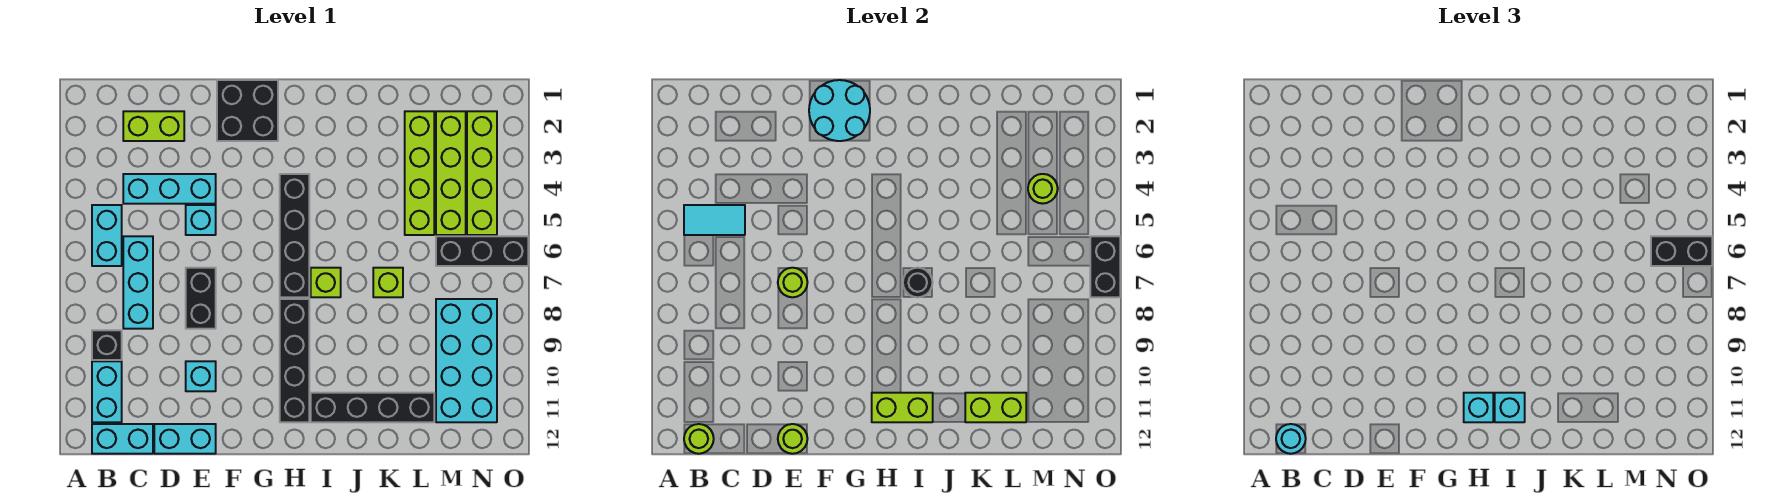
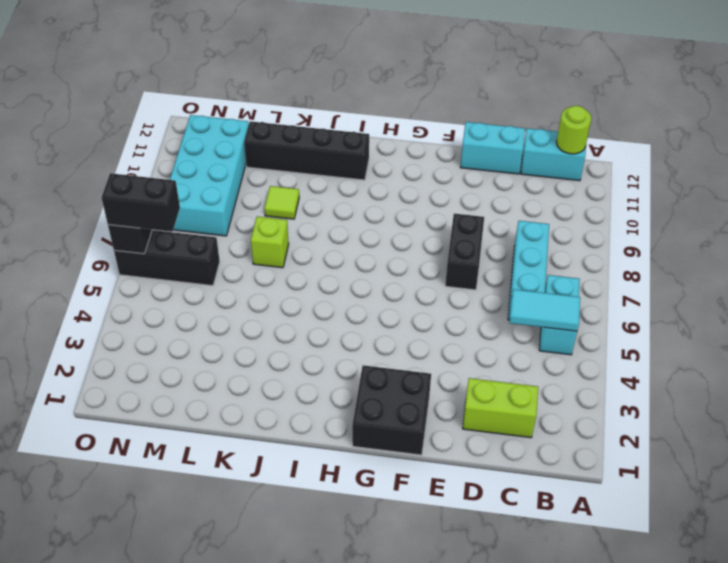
lime tile K9 level 1 -> none
none -> black brick B9 level 1
none -> cyan brick B10:B11 level 1
none -> cyan brick C4:E4 level 1
none -> cyan brick E5 level 1

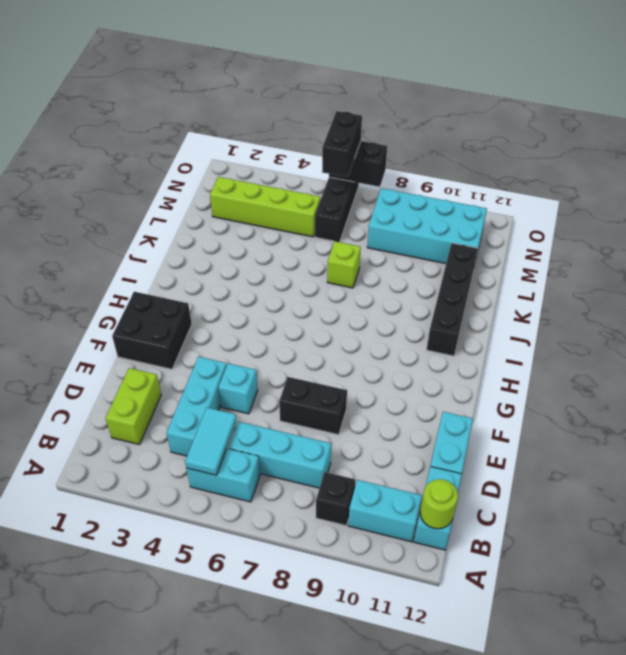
none -> cyan brick E10 level 1
none -> black brick H4:H7 level 1
none -> black brick H8:H11 level 1
none -> lime brick I7 level 1

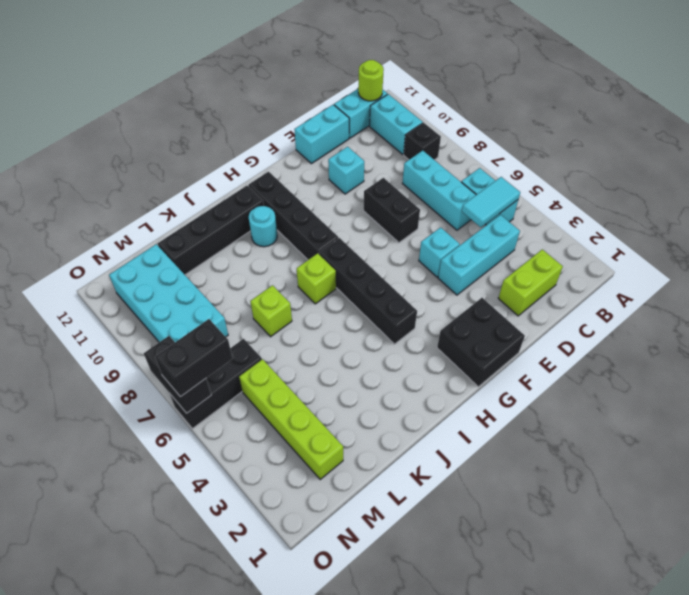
cyan round brick I10 level 1 -> cyan round brick B12 level 3
none -> lime brick L2:L5 level 1
none -> lime brick N2:N5 level 1
none -> lime round brick E7 level 2
none -> lime round brick E12 level 2

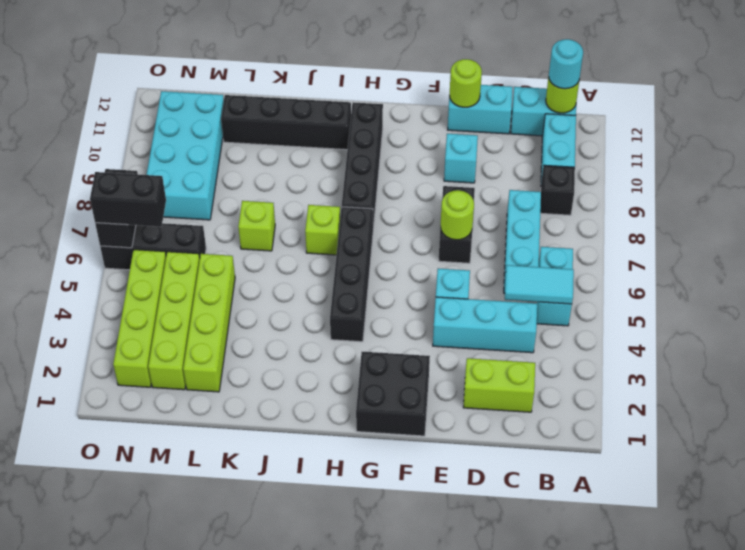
none -> cyan round brick F1:G2 level 2
none -> lime brick H11:I11 level 2
none -> black round brick I7 level 2
none -> lime brick K11:L11 level 2

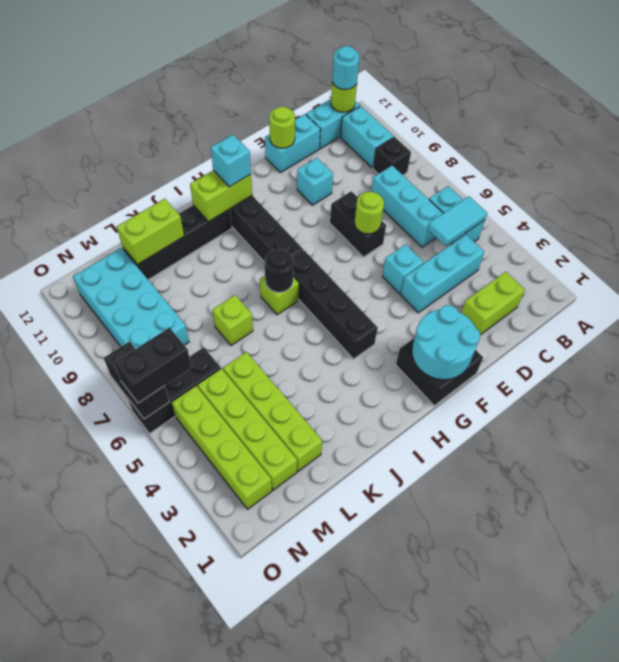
none -> lime round brick M4 level 2
none -> cyan brick I11 level 3

